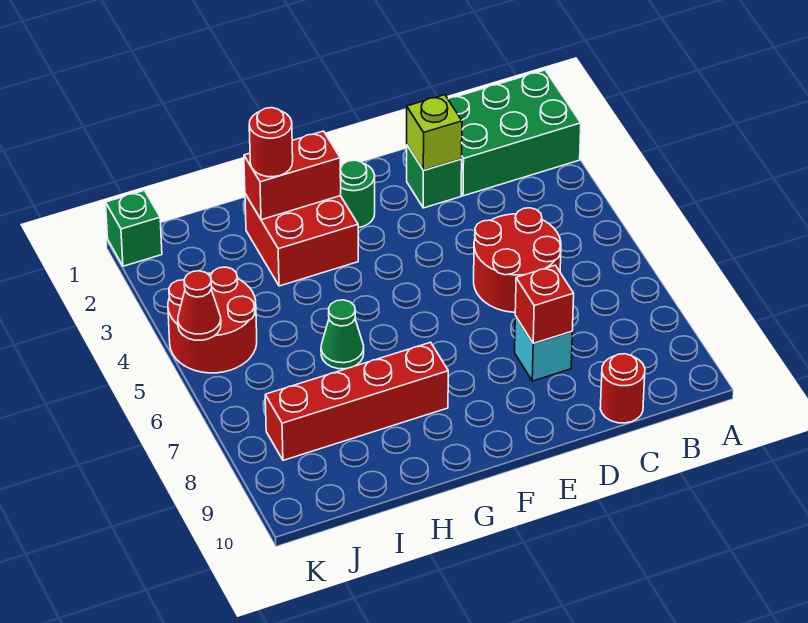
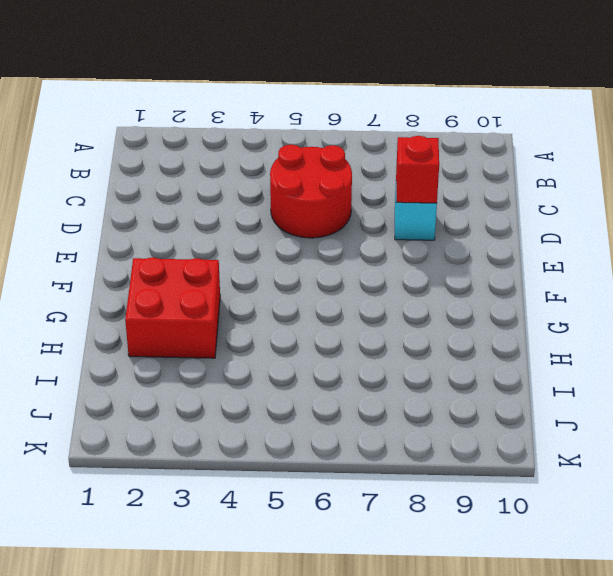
none -> green brick A1:C2 level 1
none -> red round brick C10 level 1
none -> green brick D2 level 1

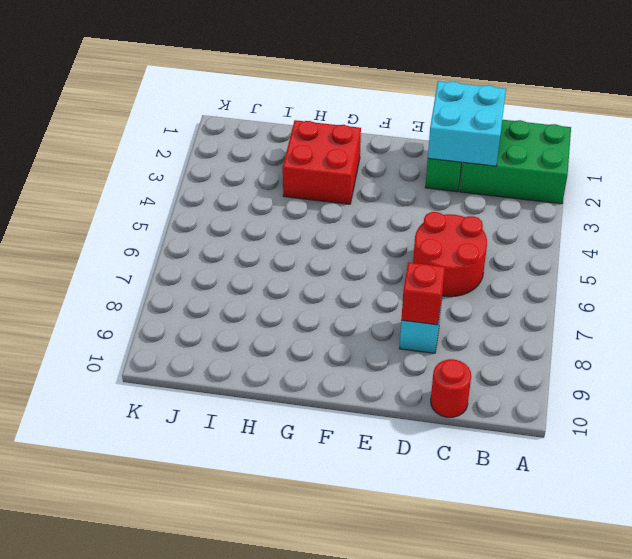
cyan brick C1:D2 level 2 -> lime brick D2 level 2
none -> green round brick F2 level 1
none -> red brick G8:J8 level 1
none -> green cone H6 level 1

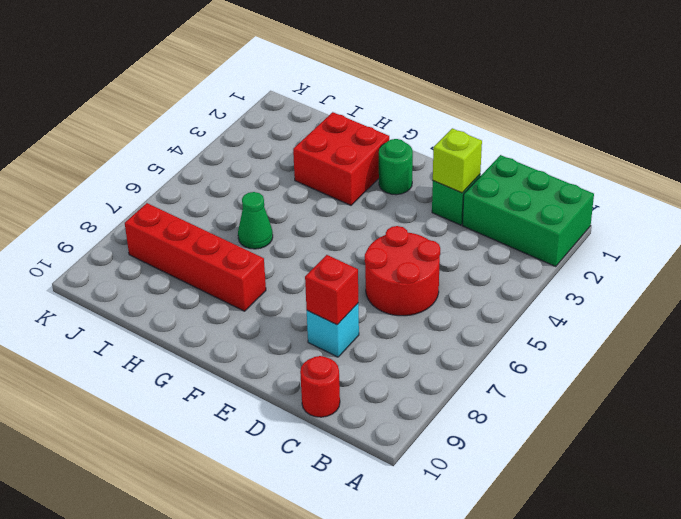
none -> red round brick J4:K5 level 1
none -> green brick K1 level 1
none -> red brick G2:H2 level 2

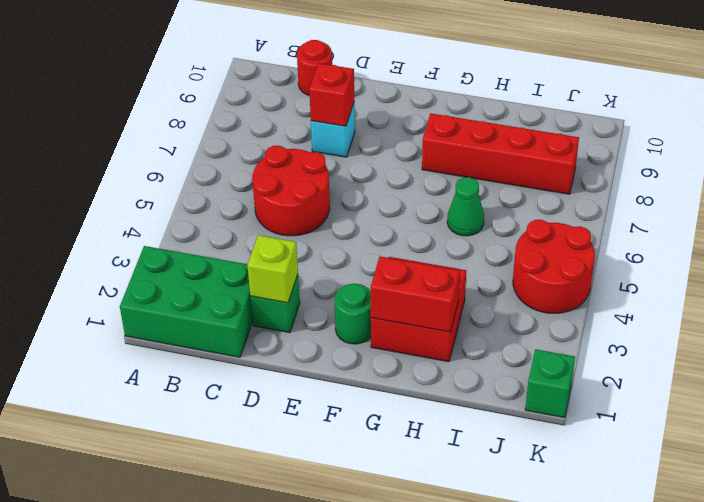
none -> red cone K5 level 2
none -> red round brick H2 level 3

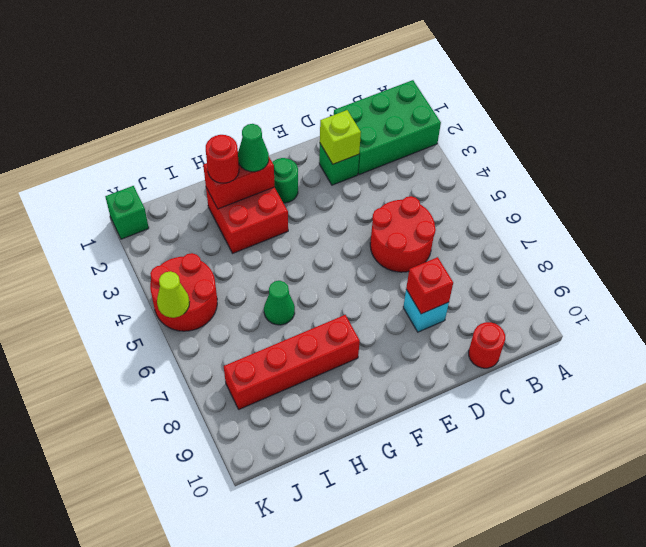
green cone G2 level 3 -> none
lime cone K5 level 2 -> red cone K5 level 2

